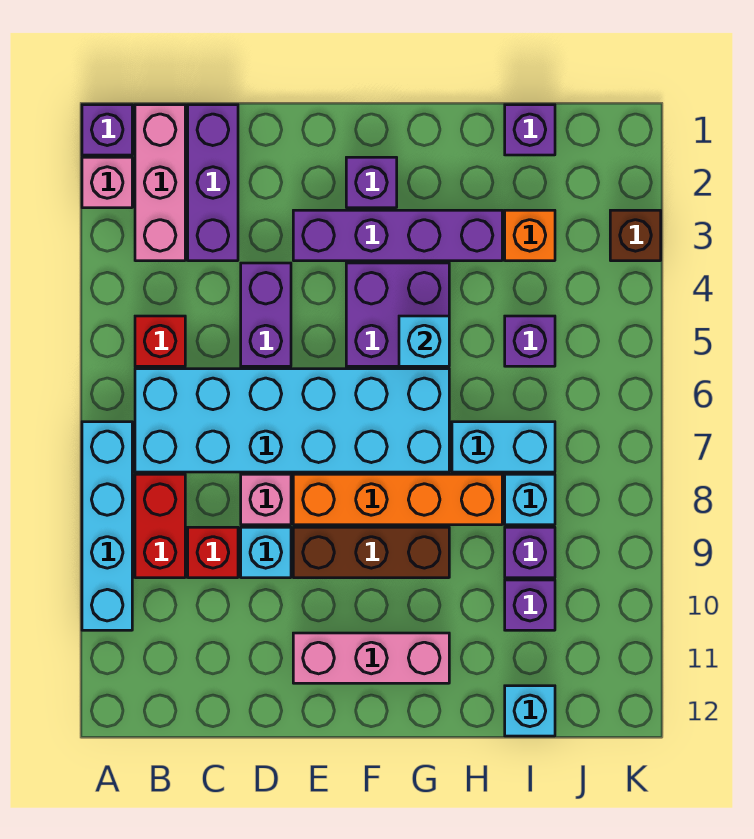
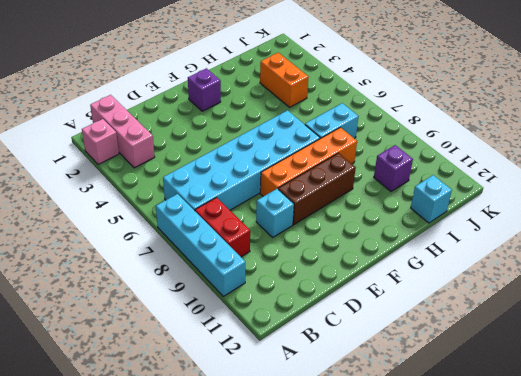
orange brick I3:I4 level 1 -> orange brick I3 level 1
none -> purple brick A1 level 1
none -> red brick B5 level 1
none -> purple brick C1:C3 level 1

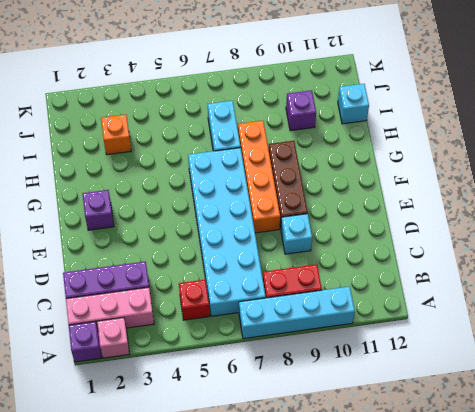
none -> red brick C9 level 1
none -> purple brick D4:D5 level 1
none -> pink brick D8 level 1

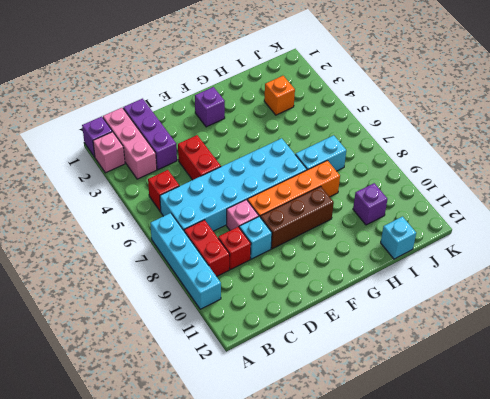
red brick D4:D5 level 1 -> purple brick D4:D5 level 1
none -> purple brick E3:H3 level 1
none -> pink brick E11:G11 level 1
none -> purple brick F4:G5 level 1

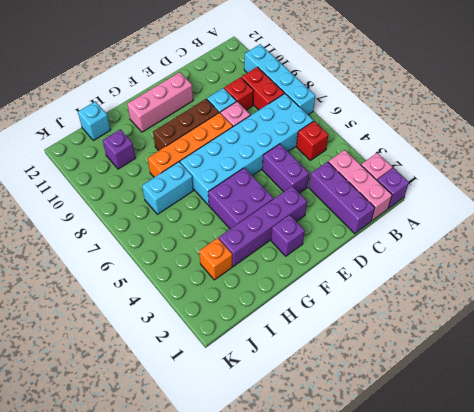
none -> purple brick I1 level 1
none -> purple brick I5 level 1
none -> cyan brick I8 level 1

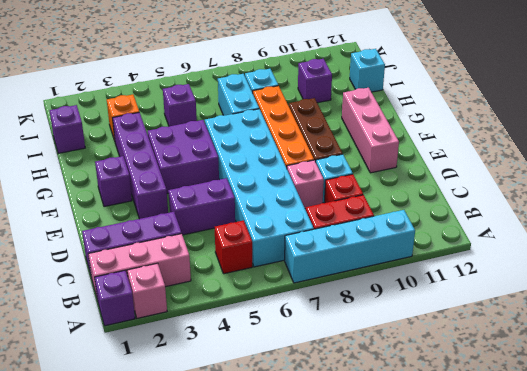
none -> purple brick I9 level 1
none -> brown brick K3 level 1
none -> cyan brick G5 level 2

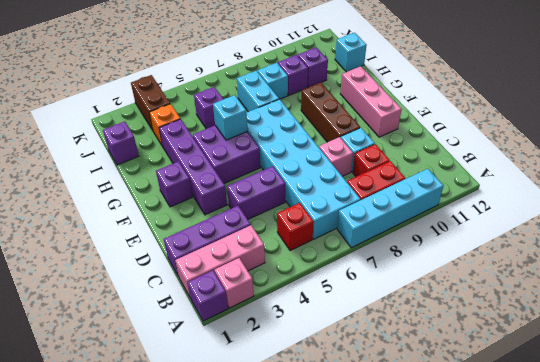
brown brick J3:K3 level 1 -> brown brick K3 level 1
none -> orange brick E8:H8 level 1

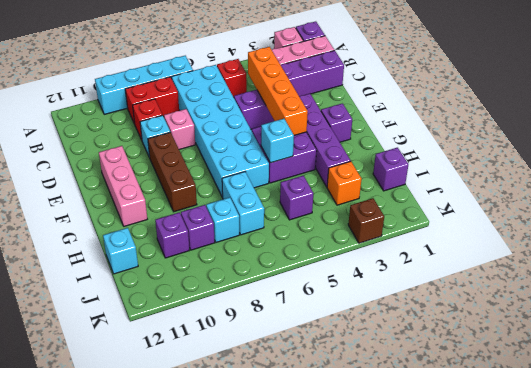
orange brick C4:F4 level 2 -> orange brick E8:H8 level 1

